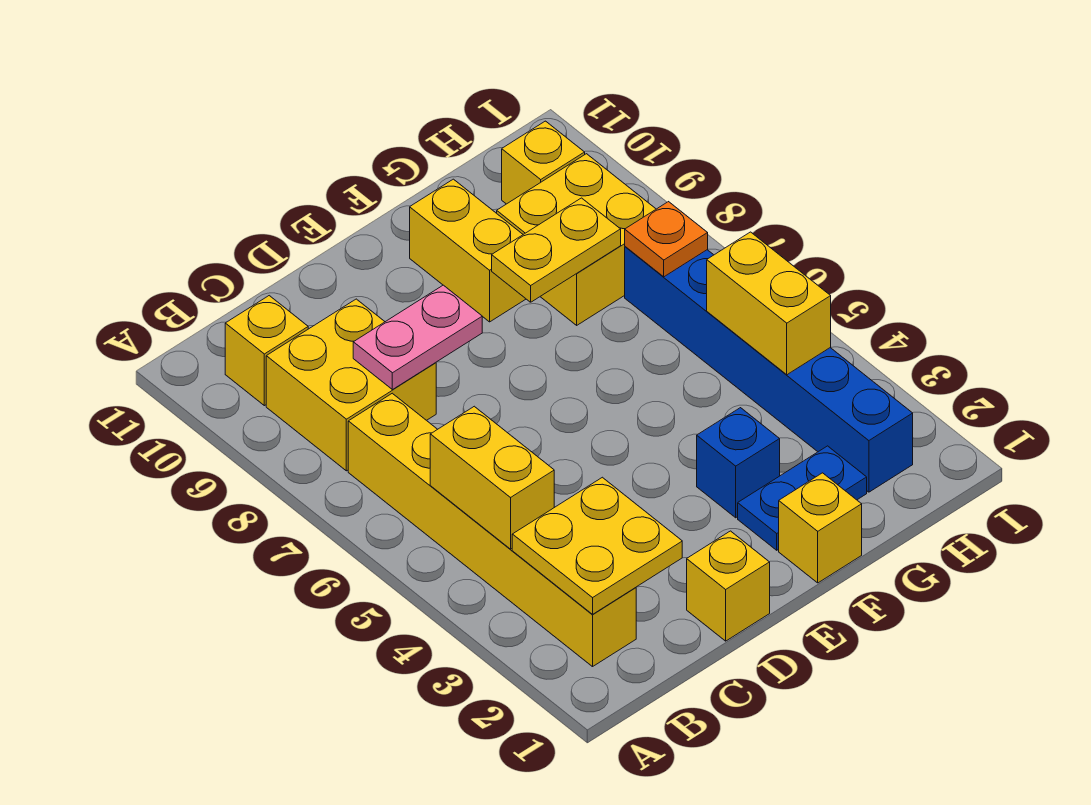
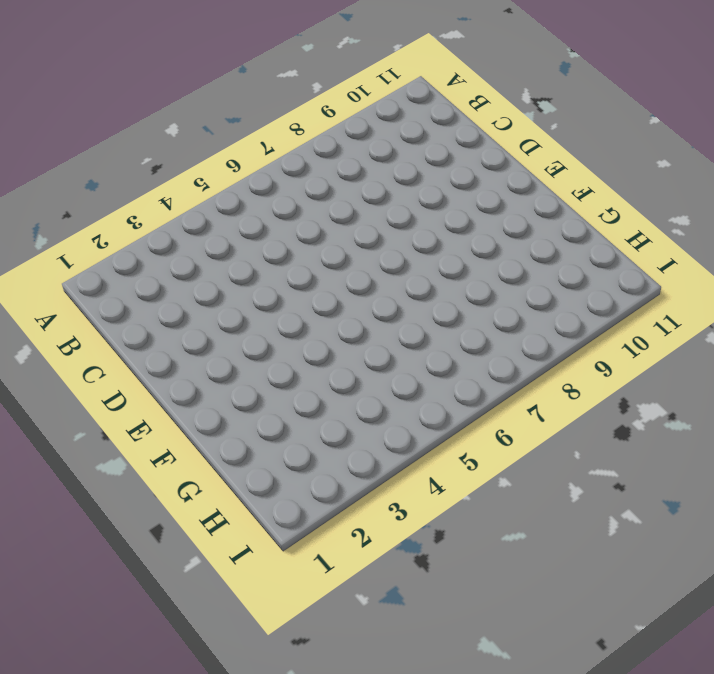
none -> yellow brick B2:B7 level 1
none -> yellow brick B8:C9 level 1
none -> yellow brick B10 level 1

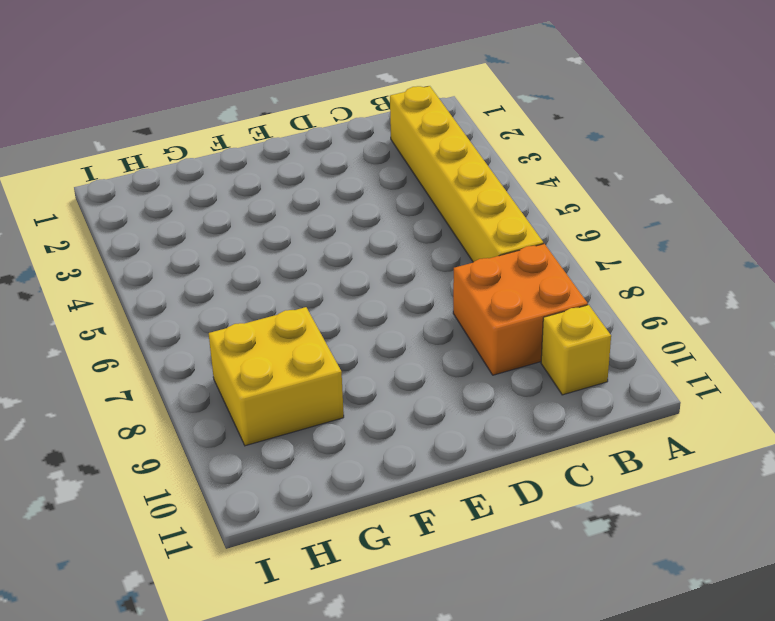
orange brick B8:C9 level 1 -> yellow brick B8:C9 level 1
none -> yellow brick D1 level 1
none -> yellow brick F1 level 1
none -> blue plate F2:G2 level 1

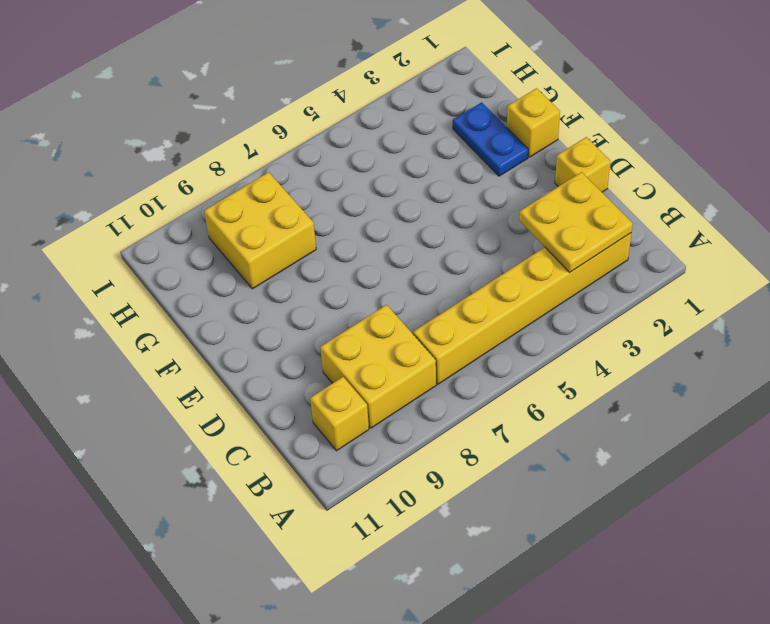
none -> blue brick F3 level 1
none -> yellow brick F9:F10 level 1
none -> blue brick H2:H7 level 1

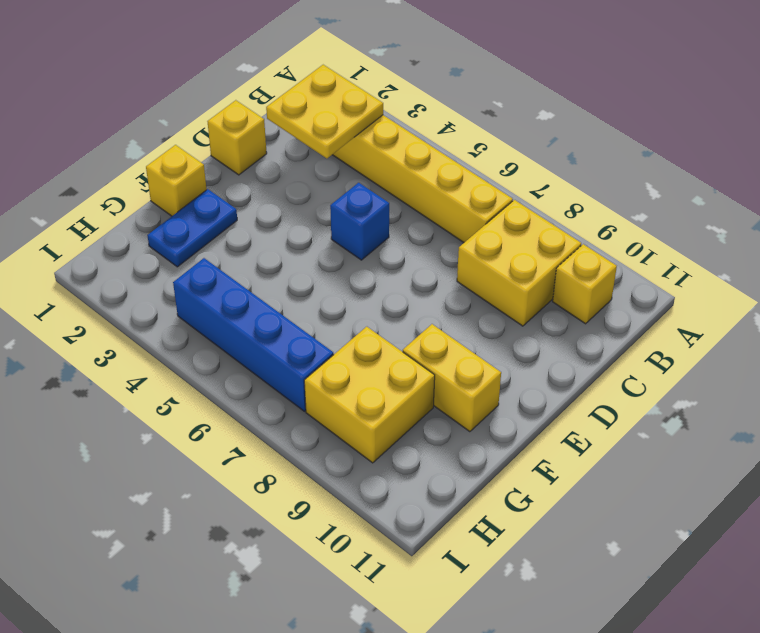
blue brick D5 level 1 -> blue brick F3 level 1
blue brick H4:H7 level 1 -> blue brick H2:H7 level 1
none -> yellow brick H10 level 1
none -> yellow brick B4:B5 level 2
none -> pink plate C8:D8 level 2

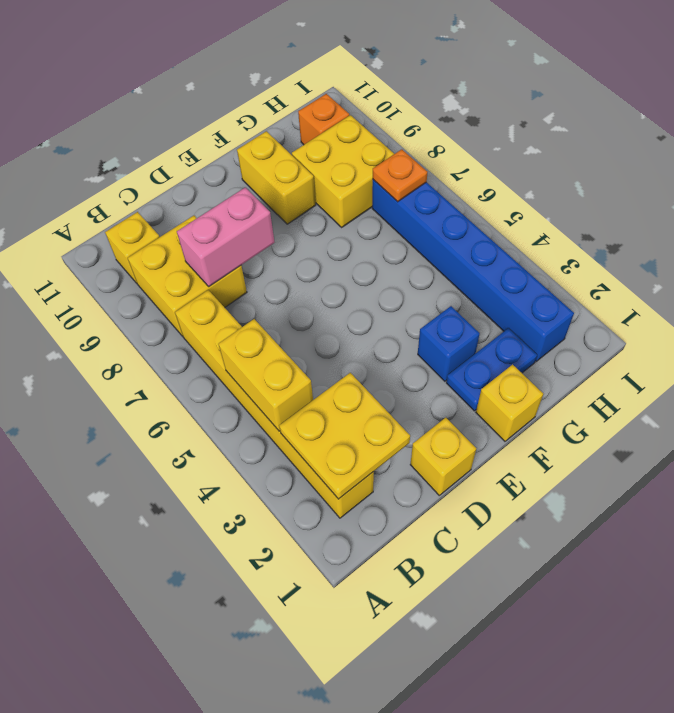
pink brick C8:D8 level 2 -> pink plate C8:D8 level 2
orange brick H10 level 1 -> yellow brick H10 level 1
none -> yellow plate F8:G8 level 2
none -> yellow brick H4:H5 level 2

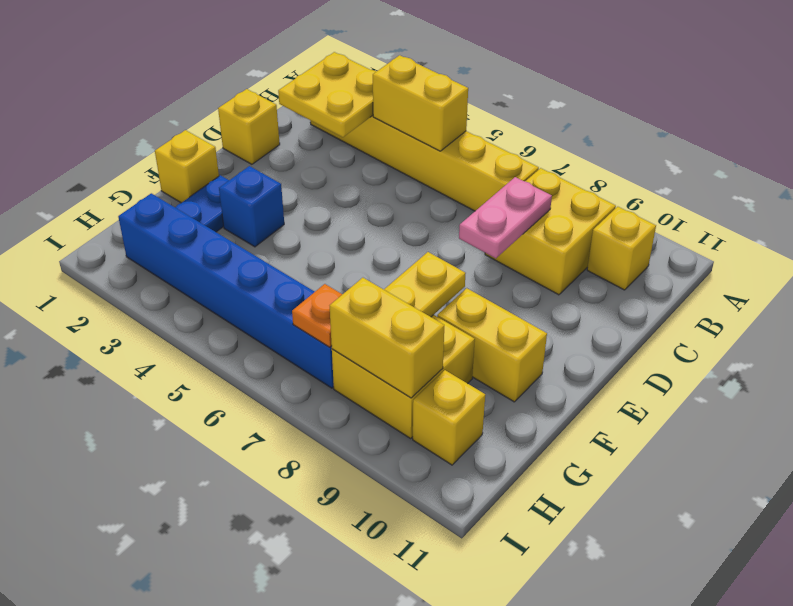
yellow brick H8:H9 level 2 -> yellow brick H4:H5 level 2

